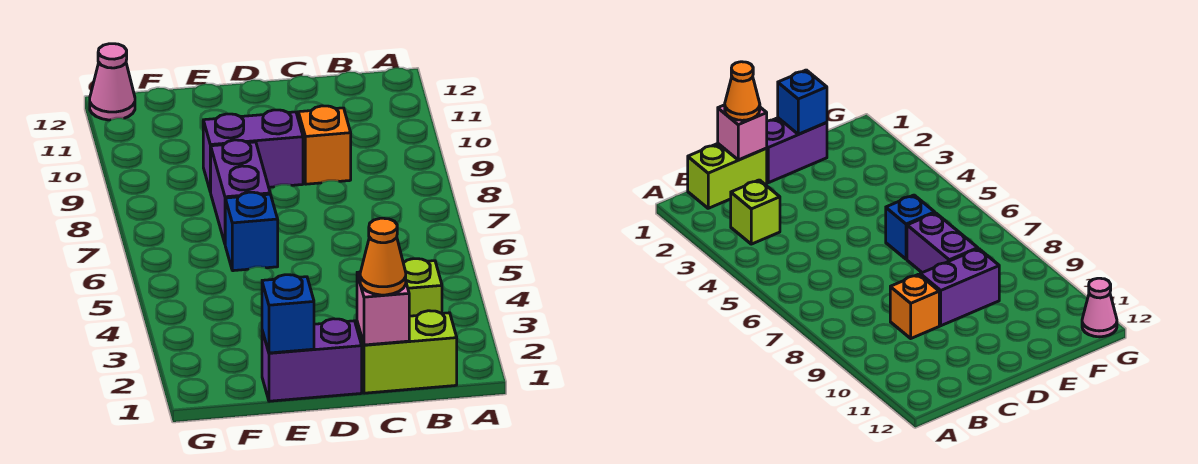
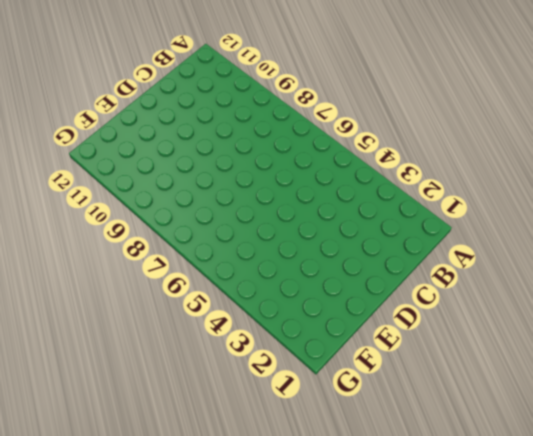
none -> lime brick B1:C1 level 1
none -> lime brick B3 level 1

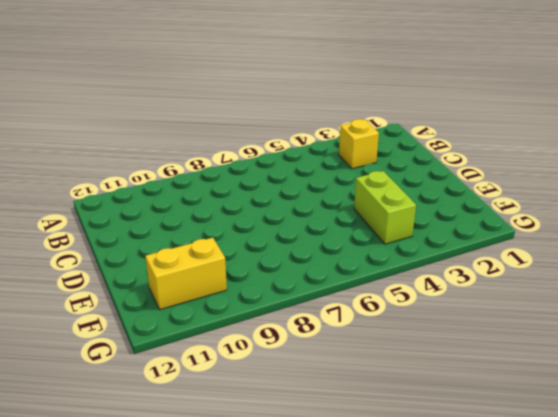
yellow brick B3 level 1 -> lime brick B3 level 1
lime brick E4:F4 level 1 -> lime brick B1:C1 level 1
yellow brick F10:F11 level 1 -> none
none -> orange brick C9 level 1
none -> purple brick D1:E1 level 1

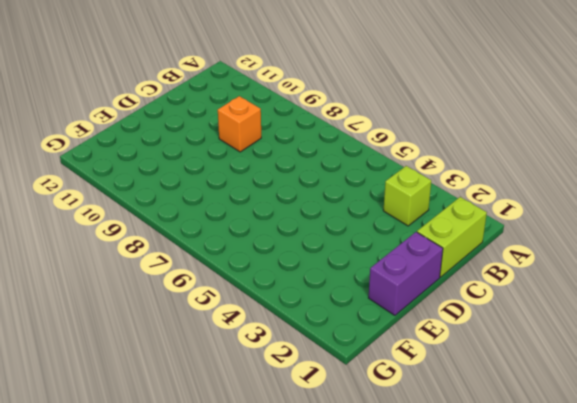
none -> purple brick D9:E9 level 1
none -> blue brick E6 level 1

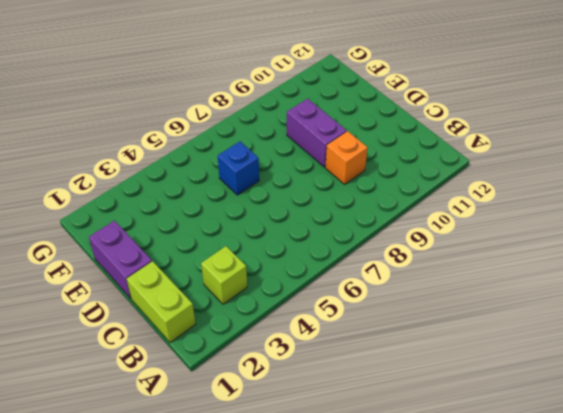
none -> purple brick E7:E8 level 1
none -> pink cone G12 level 1

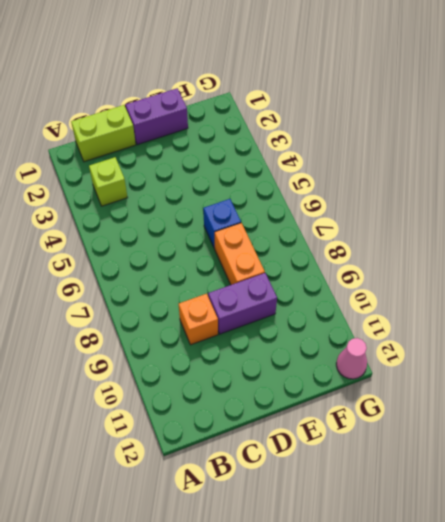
orange brick E7:E8 level 1 -> purple brick E7:E8 level 1
none -> pink brick C1 level 2
none -> blue brick E1 level 2

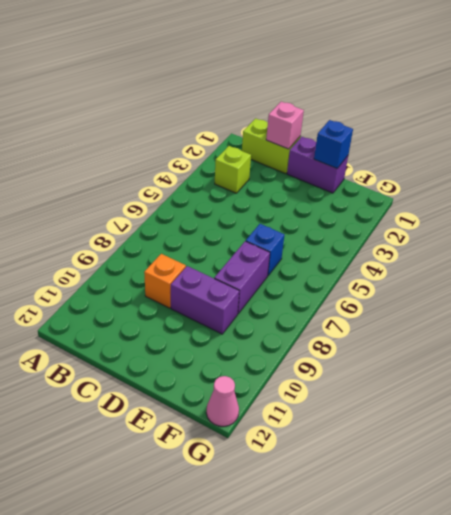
none -> orange cone C1 level 3

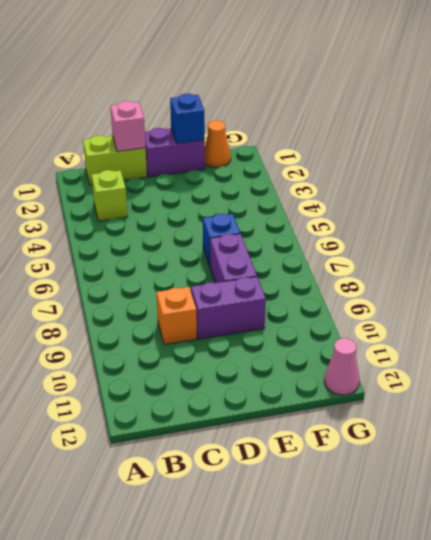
orange cone F1 level 1 -> orange cone C1 level 3

